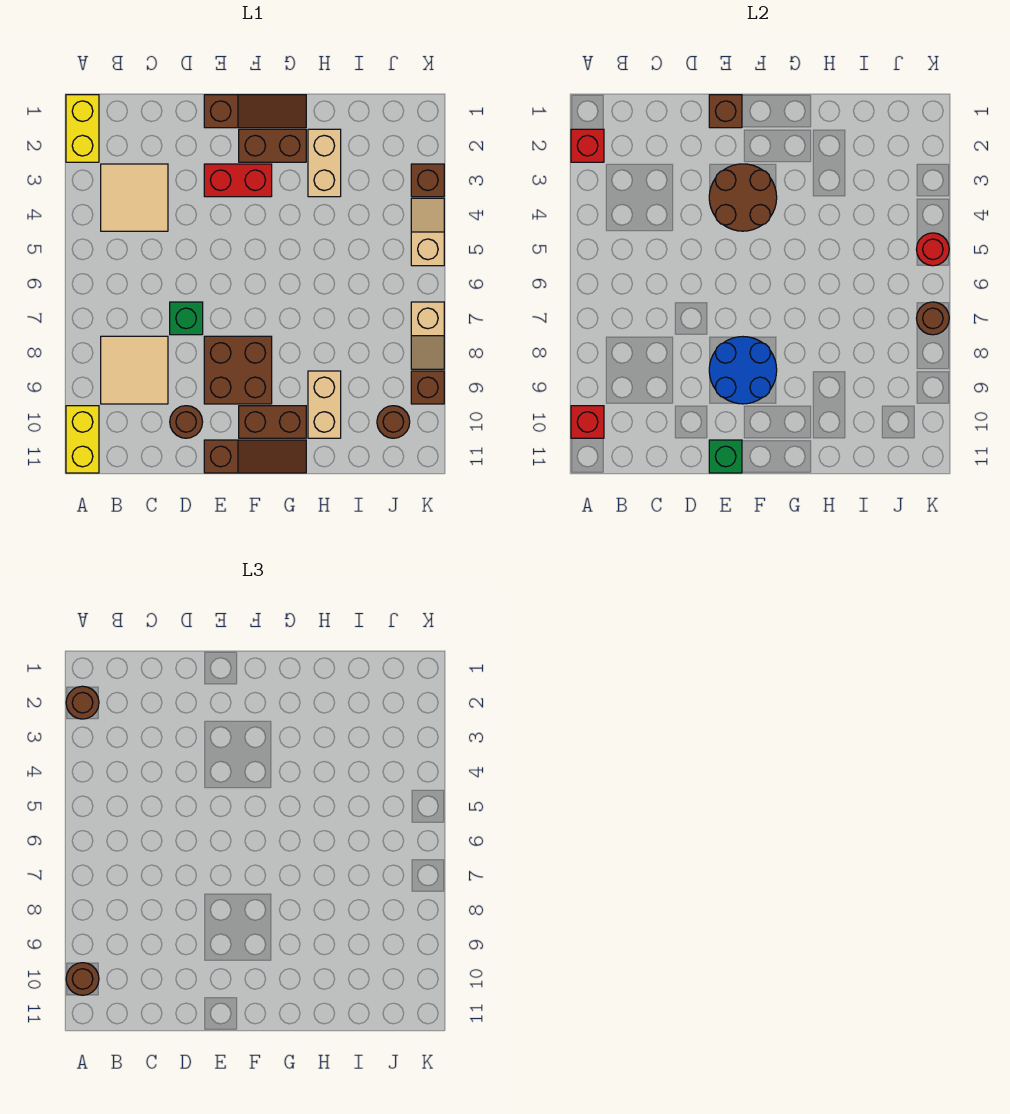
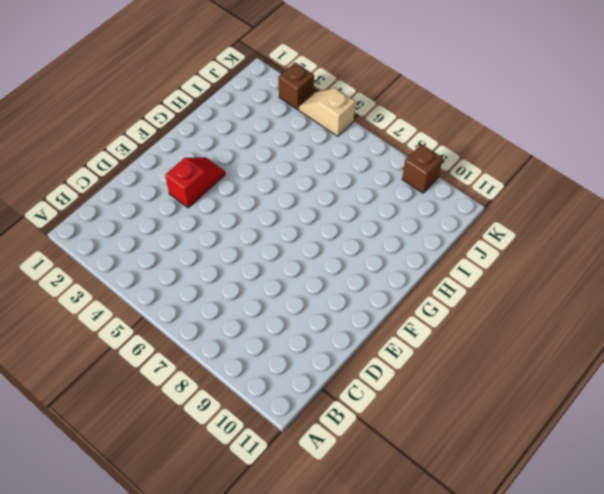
red slope E3:F3 level 1 top E -> red brick E3:F3 level 1
none -> yellow brick A1:A2 level 1
none -> yellow brick A10:A11 level 1
none -> tan tile B3:C4 level 1

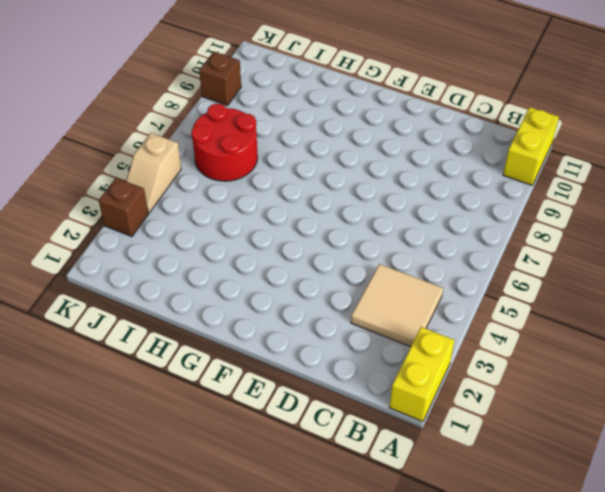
red round brick I6:J7 level 1 -> none
none -> tan tile B8:C9 level 1
none -> green brick D7 level 1
none -> brown round brick D10 level 1

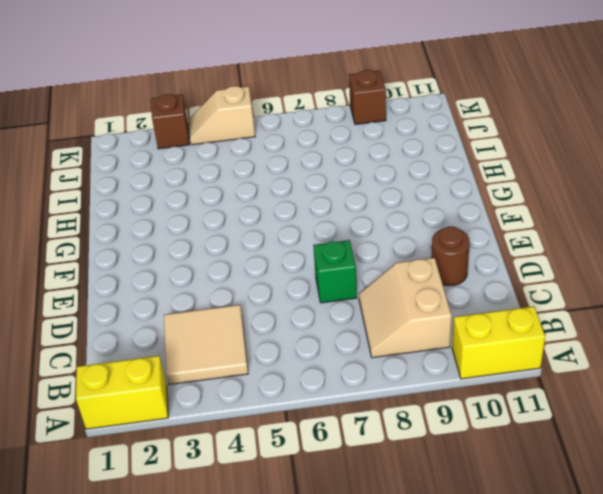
tan slope B8:C9 level 1 top 9 -> tan tile B8:C9 level 1
none -> brown slope E1:G1 level 1 top E
none -> red brick E3:F3 level 1
none -> brown brick E8:F9 level 1

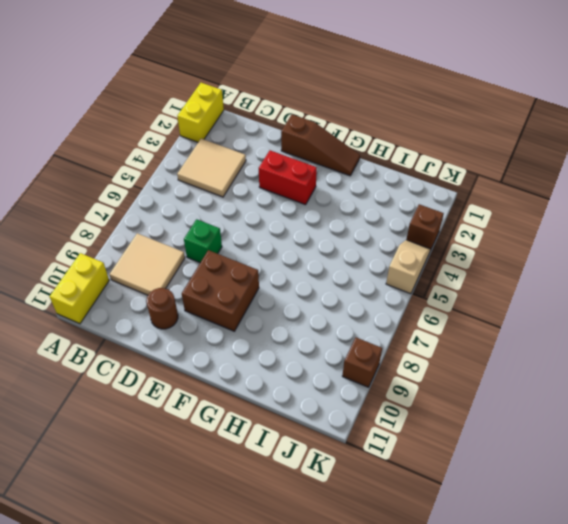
none -> brown slope E11:G11 level 1 top E
none -> brown brick F2:G2 level 1
none -> brown brick F10:G10 level 1

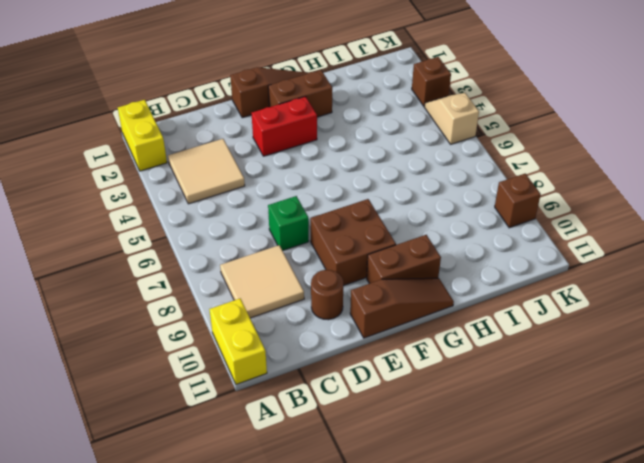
none -> tan brick H2:H3 level 1
none -> tan brick H9:H10 level 1
none -> brown round brick J10 level 1

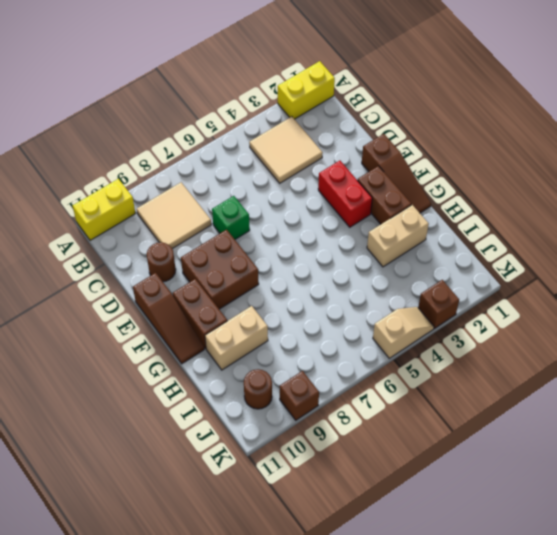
none -> tan slope K7:K8 level 1 top 7
none -> red brick A2 level 2
none -> red brick A10 level 2

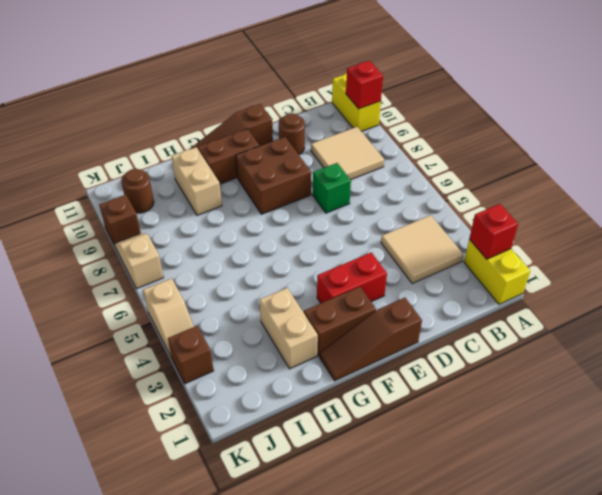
none -> brown brick E1 level 2
none -> brown round brick E3:F4 level 2
none -> blue round brick E8:F9 level 2

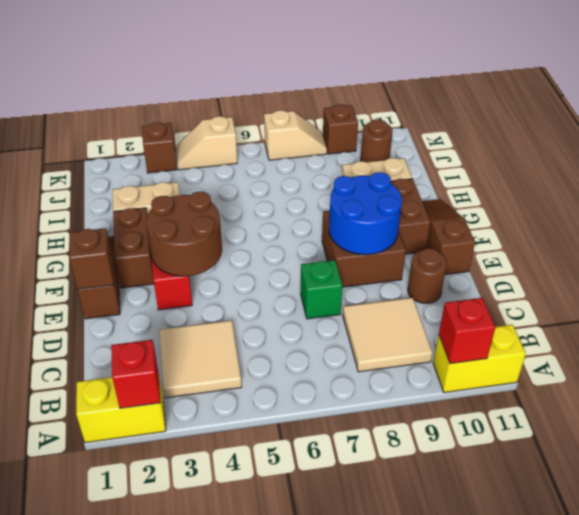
none -> green brick E11 level 2
none -> red round brick K5 level 2
none -> brown round brick K7 level 2

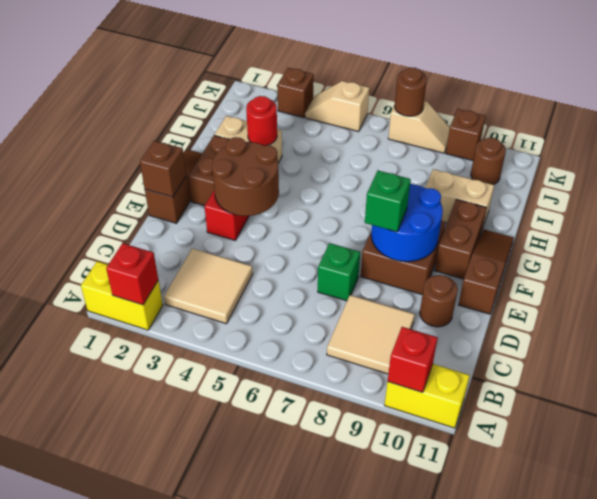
green brick E8 level 3 -> green brick E11 level 2
red round brick H3 level 2 -> red round brick K5 level 2
none -> brown round brick A2 level 3
none -> brown round brick A10 level 3

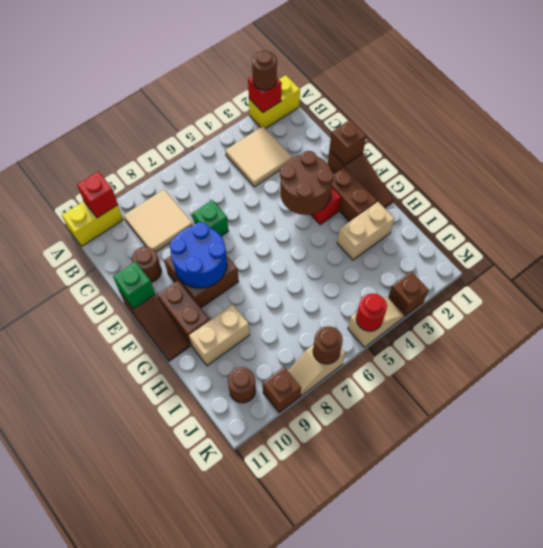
none -> brown round brick A10 level 3

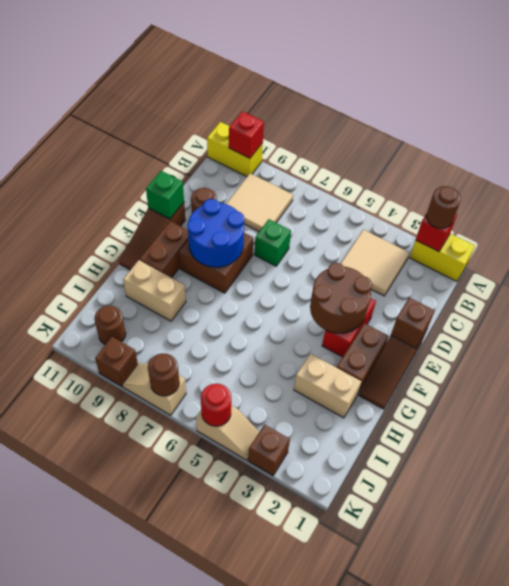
none -> brown round brick A10 level 3

